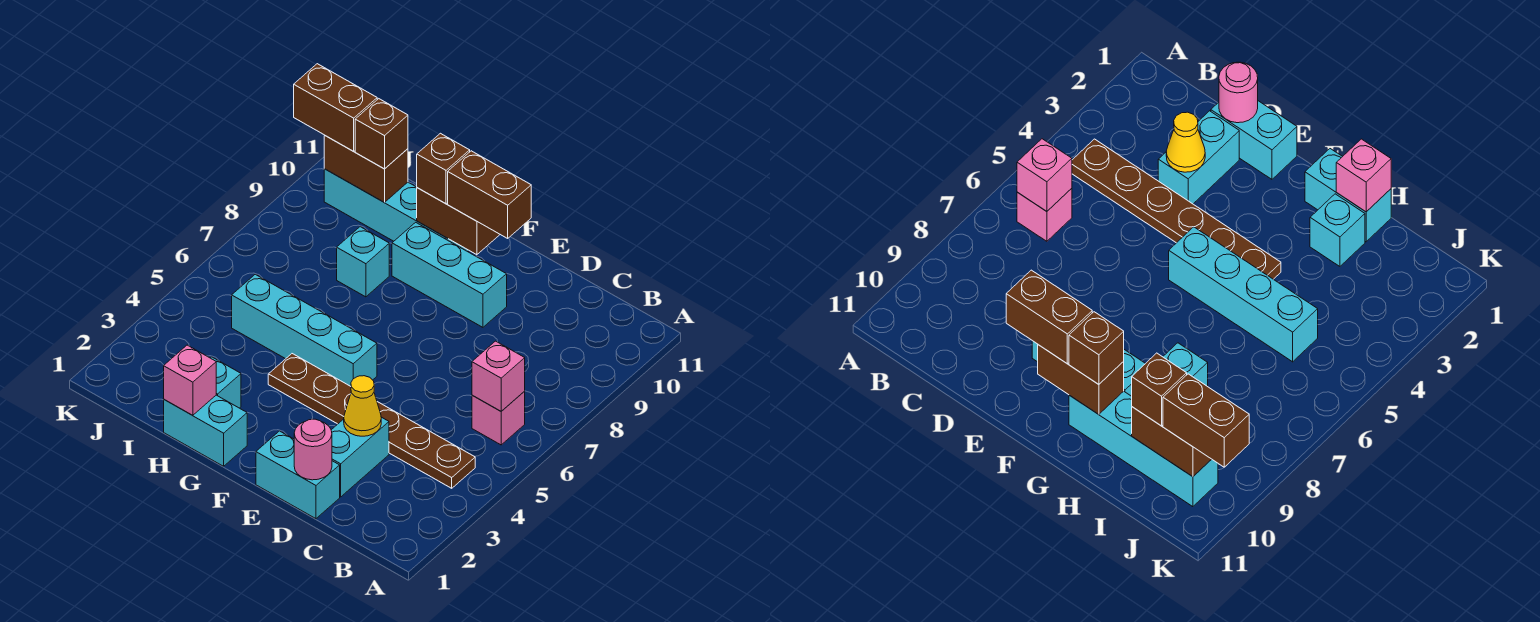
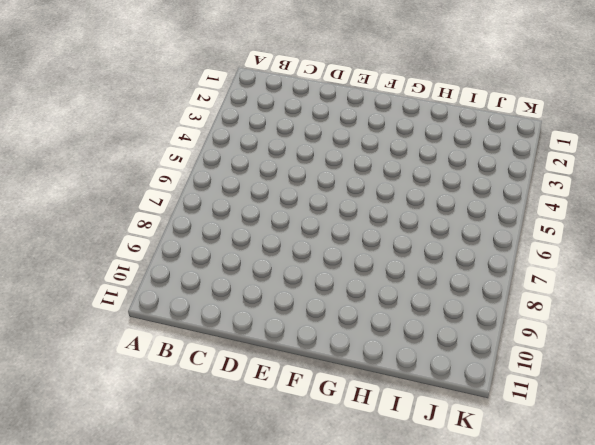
none -> brown plate B4:G4 level 1
none -> pink brick B6 level 1
none -> cyan brick D1:E1 level 1

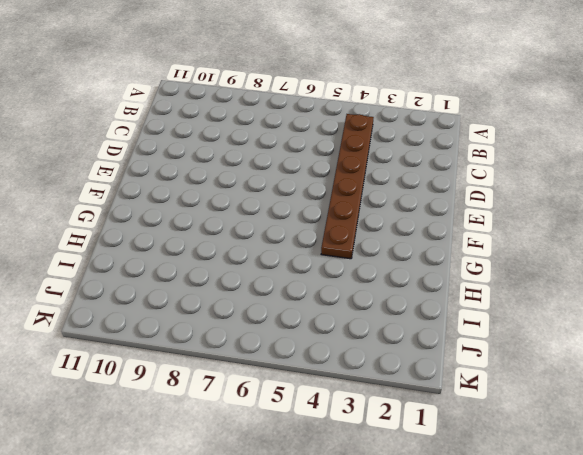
none -> pink brick B6 level 1
none -> cyan brick D1:E1 level 1
none -> cyan brick D2:D3 level 1

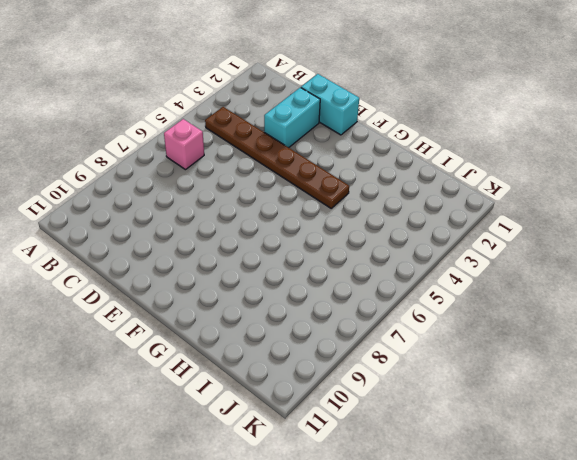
none -> cyan brick E9:G9 level 1
none -> cyan brick F5:I5 level 1
none -> cyan brick G1:H1 level 1

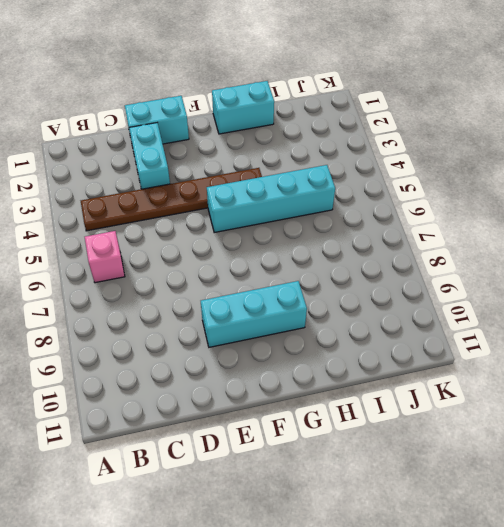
none -> cyan brick G10:J10 level 1
none -> cyan brick H2 level 1
none -> cyan brick H8 level 1

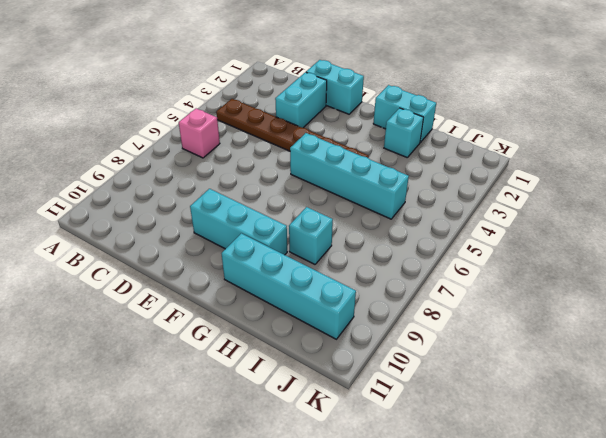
none -> pink brick B6 level 2
none -> pink round brick D1 level 2
none -> yellow cone D3 level 2

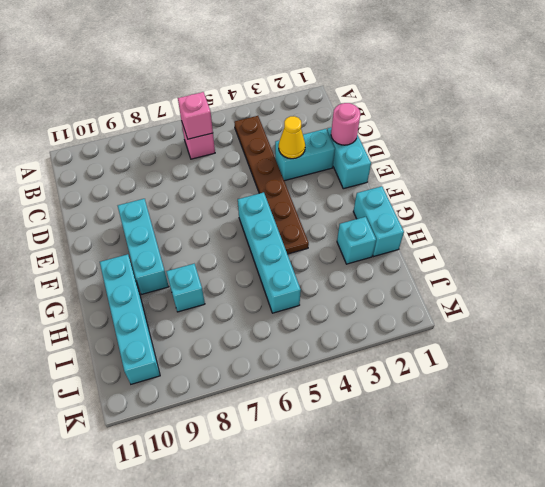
none -> brown brick F10:G10 level 2
none -> pink brick H1 level 2
none -> brown brick I10:J10 level 2

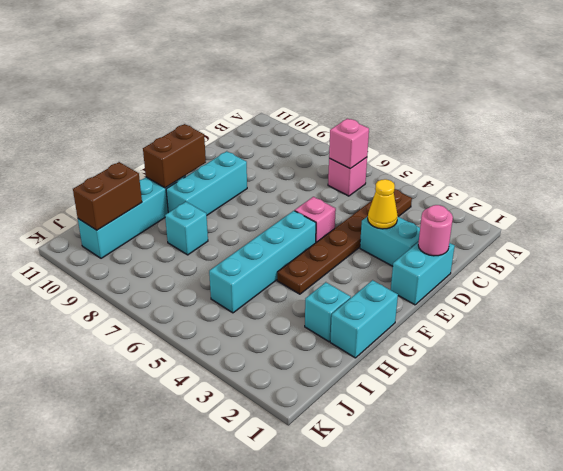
pink brick E5 level 1 -> pink brick H1 level 2
none -> brown brick E10:F10 level 3
none -> brown brick G10 level 3
none -> brown brick I10 level 3

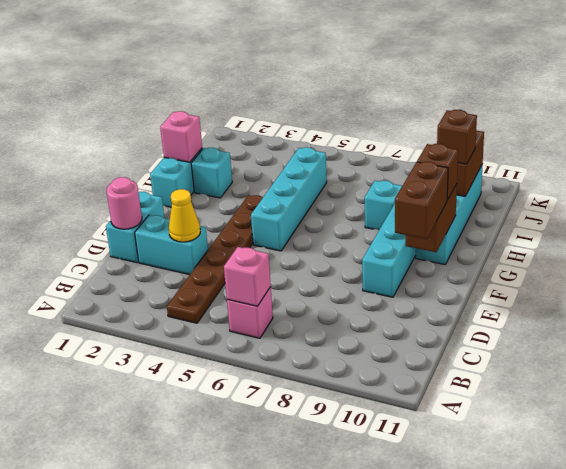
none -> brown brick J10:K10 level 3

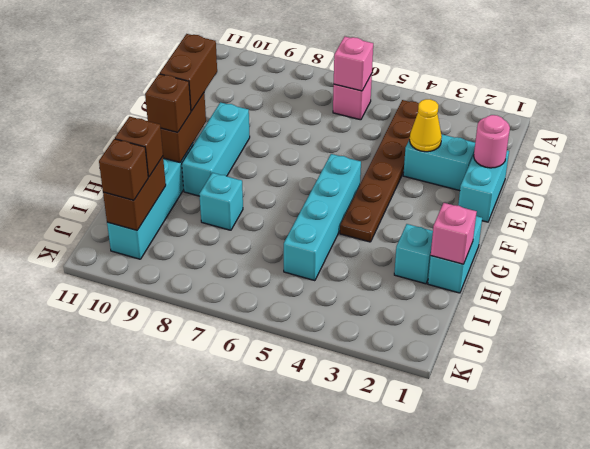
brown brick J10 level 3 -> brown brick J10:K10 level 3

